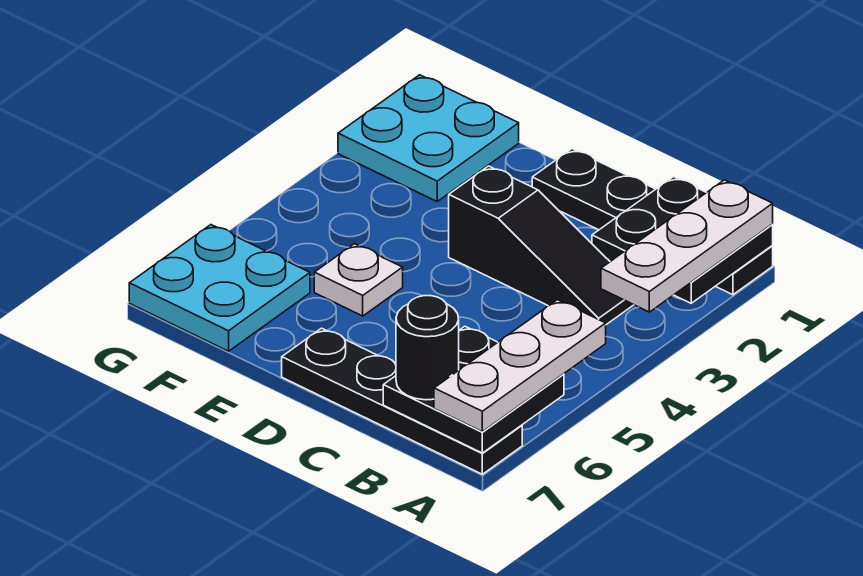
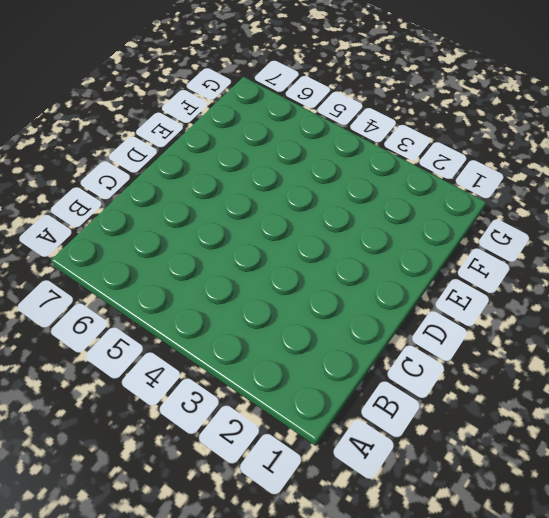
none -> black plate A1:D1 level 1
none -> black plate A7:D7 level 1

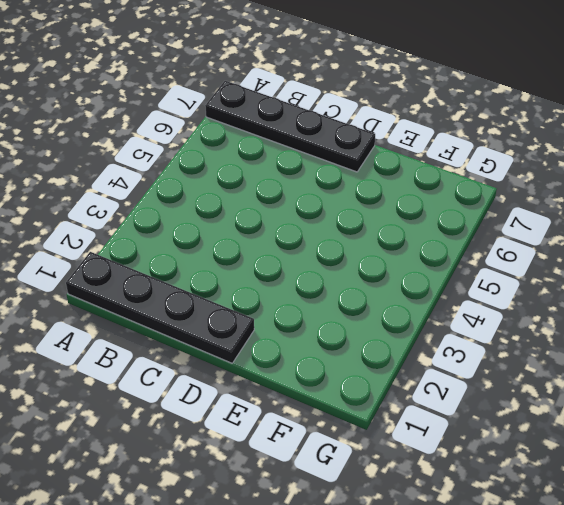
none -> black slope B3:D3 level 1 top D
none -> white plate E5 level 1

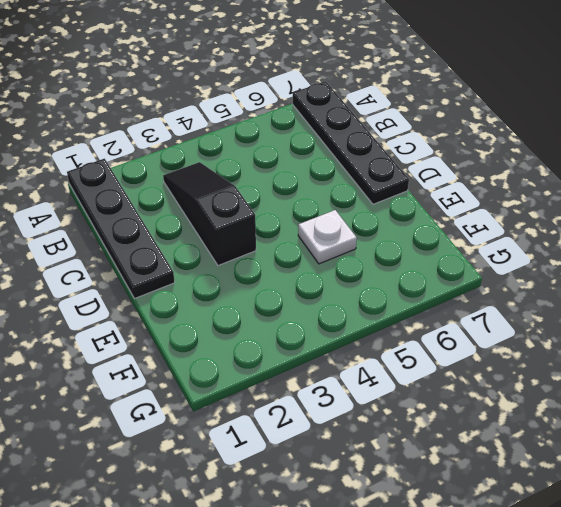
none -> cyan plate F1:G2 level 1
none -> cyan plate F6:G7 level 1

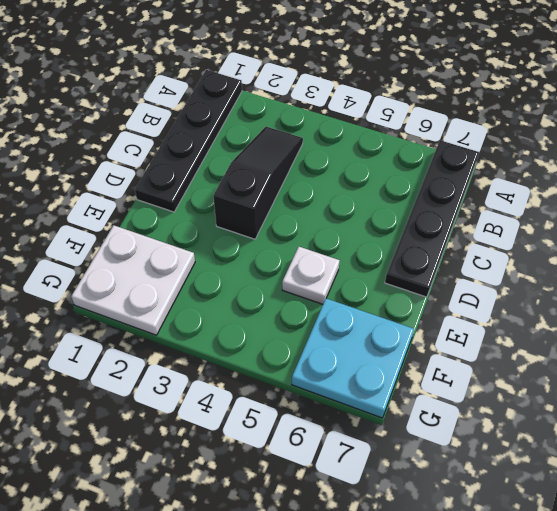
white plate F1:G2 level 1 -> cyan plate F1:G2 level 1
none -> black plate A1:B2 level 2
none -> black plate A6:B7 level 2

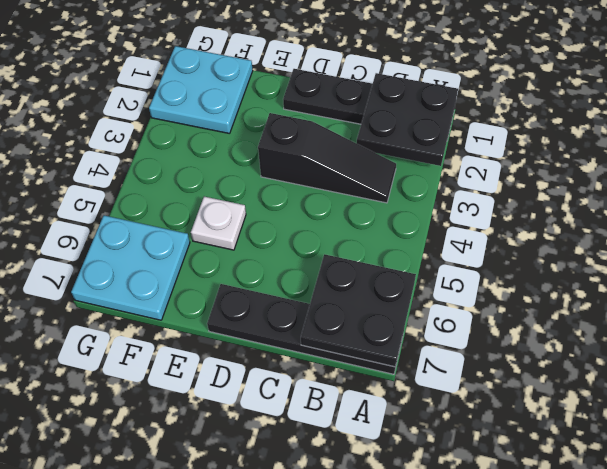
none -> white plate A1:A3 level 3
none -> white plate A5:A7 level 3

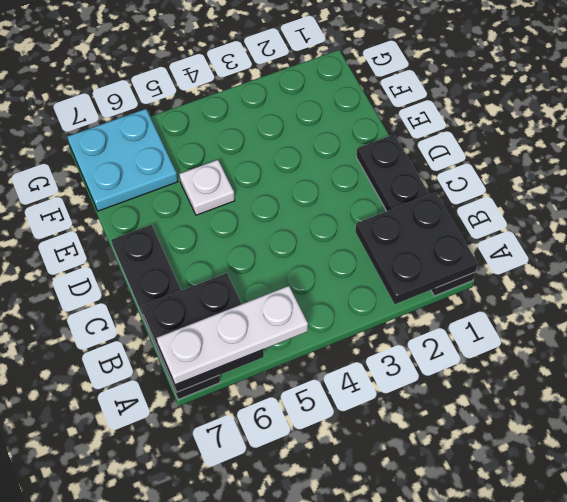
none -> black slope B3:D3 level 1 top D
none -> cyan plate F1:G2 level 1

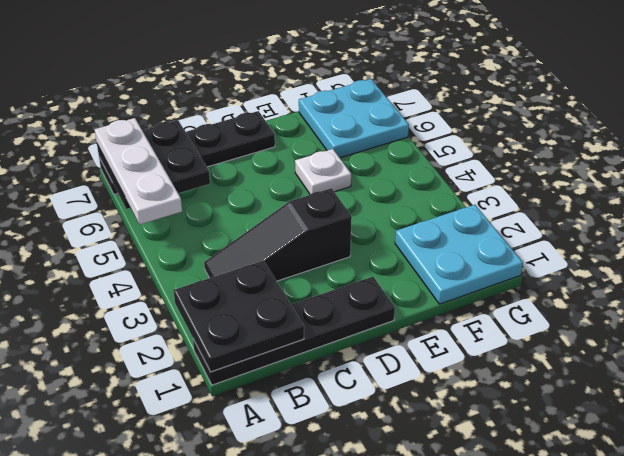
none -> white plate A1:A3 level 3
none -> black round brick B7 level 3

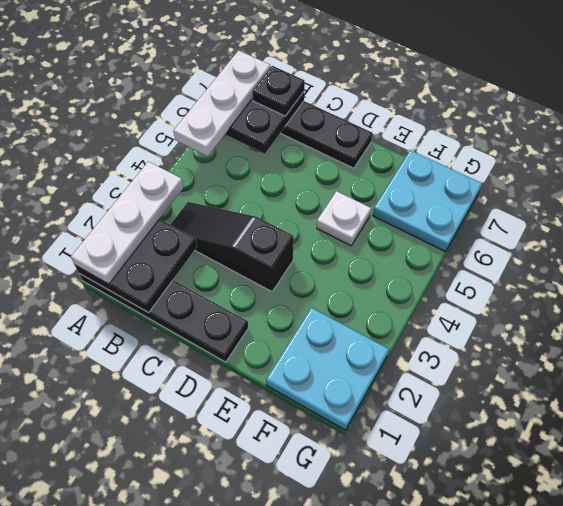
black plate B7 level 3 -> black round brick B7 level 3

